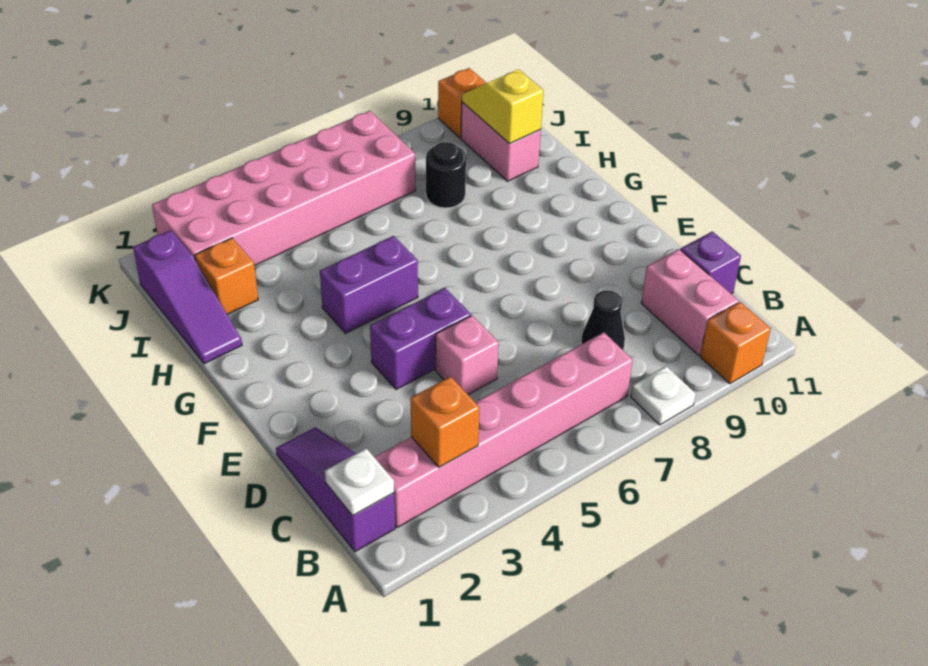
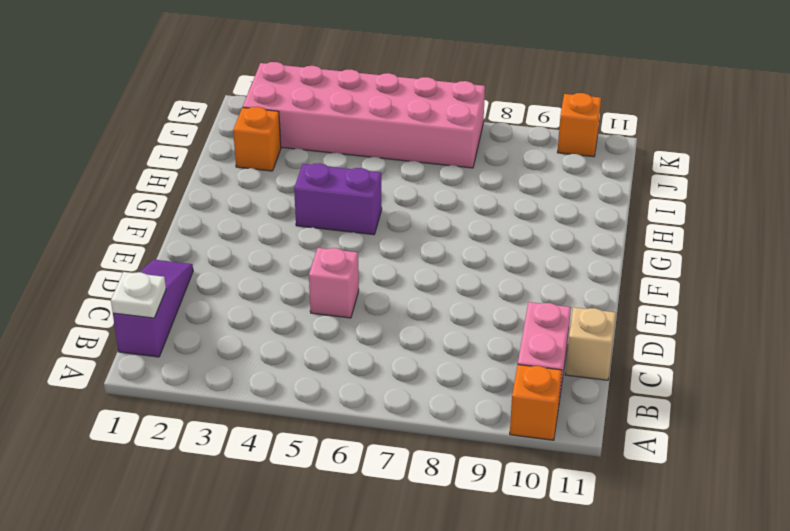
tan brick C11 level 1 -> purple brick C11 level 1
none -> white plate A8 level 1
none -> pink brick B2:B7 level 1
none -> black cone C8 level 1

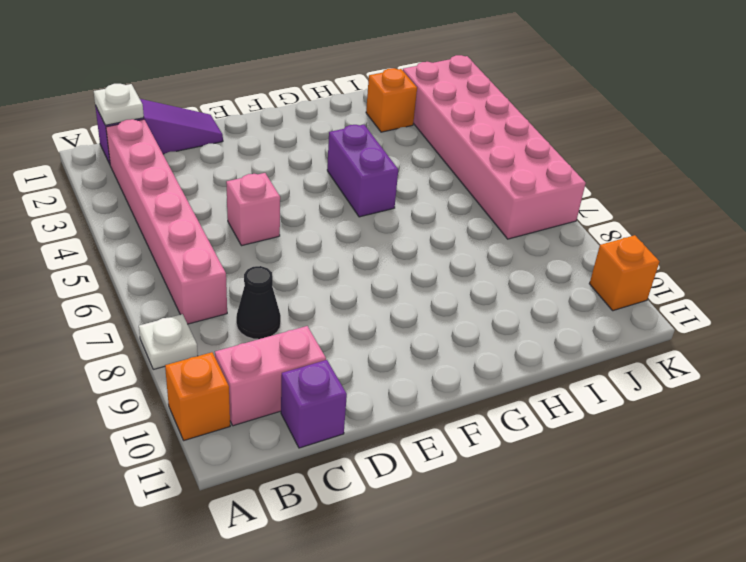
none -> purple brick E4:E5 level 1
none -> purple slope H1:J1 level 1 top J
none -> black round brick I8 level 1

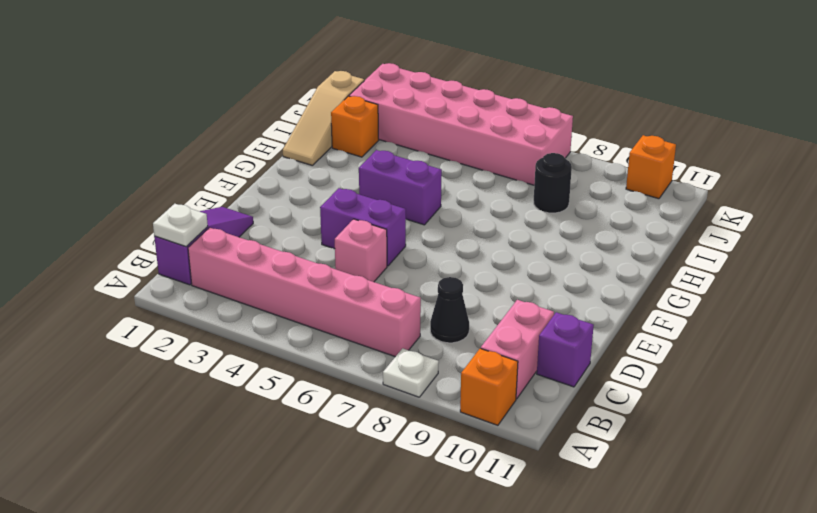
tan slope H1:J1 level 1 top J -> purple slope H1:J1 level 1 top J
none -> pink brick I10:J10 level 1
none -> orange brick B3 level 2
none -> yellow slope I10:J10 level 2 top I

